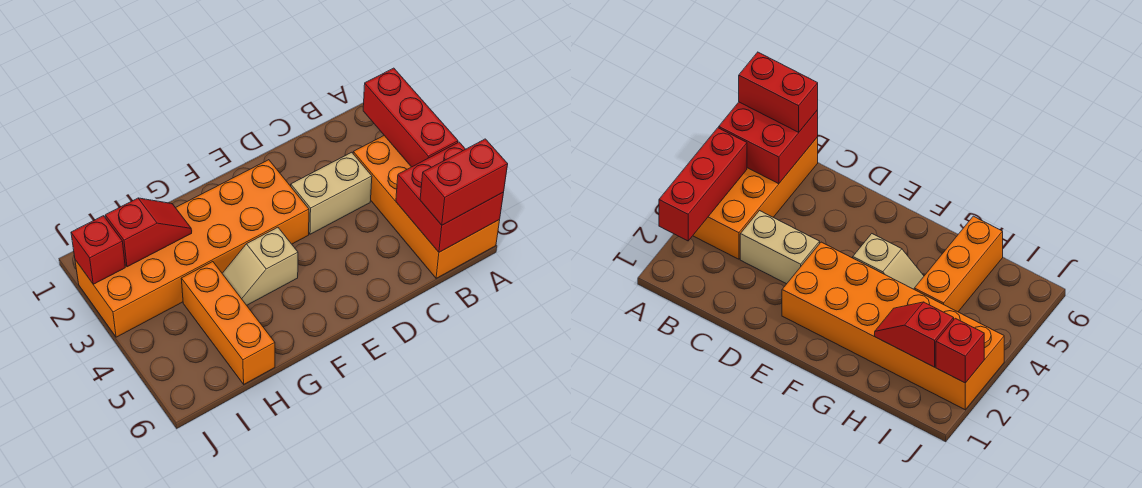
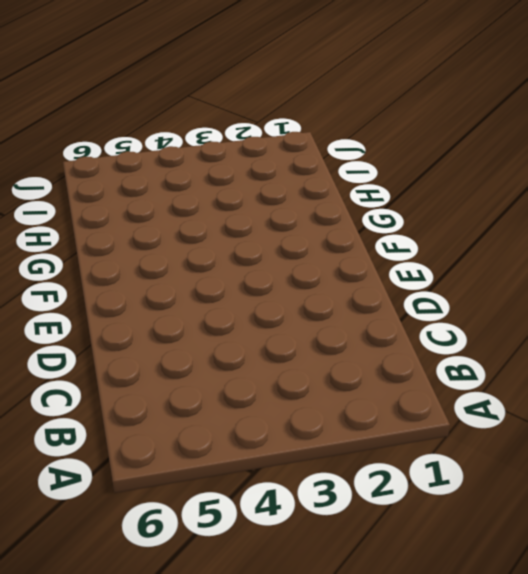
none -> orange brick A3:B6 level 1
none -> tan brick C3:D3 level 1

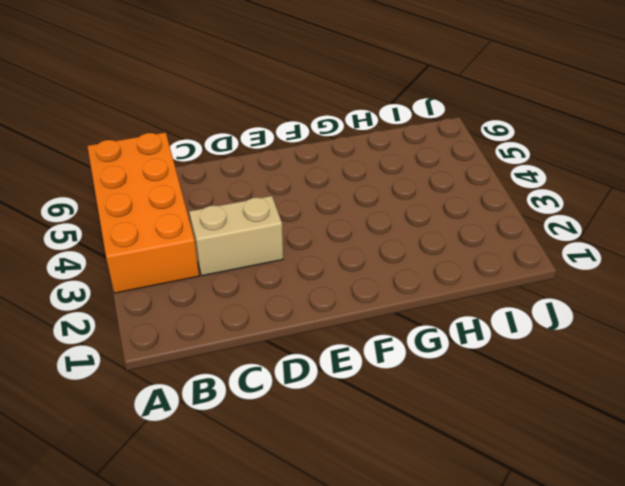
none -> orange brick E2:J3 level 1
none -> tan slope F4:G4 level 1 top F

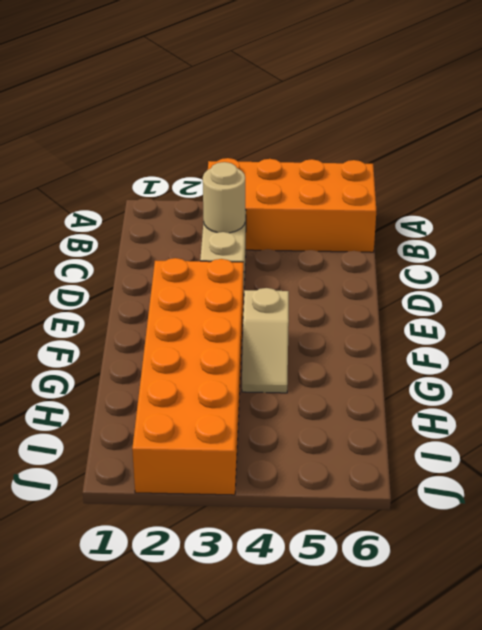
tan round brick C3 level 2 -> none
none -> orange brick H4:H6 level 1
none -> red brick A2:A4 level 2

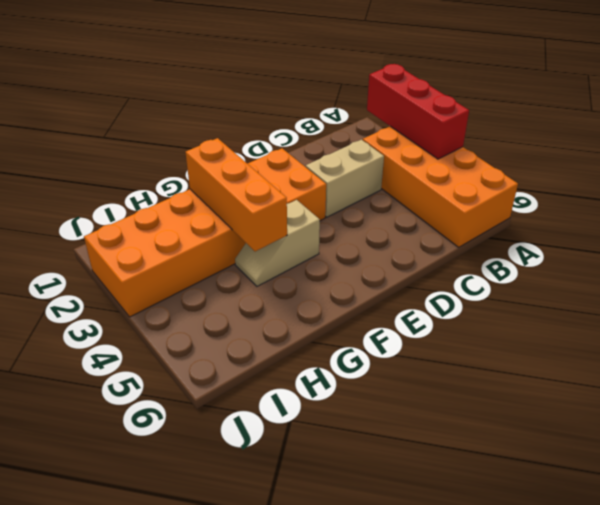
orange brick G2:G4 level 2 -> orange brick H4:H6 level 1
none -> red brick A5:B6 level 2
none -> red slope H2:I2 level 2 top I

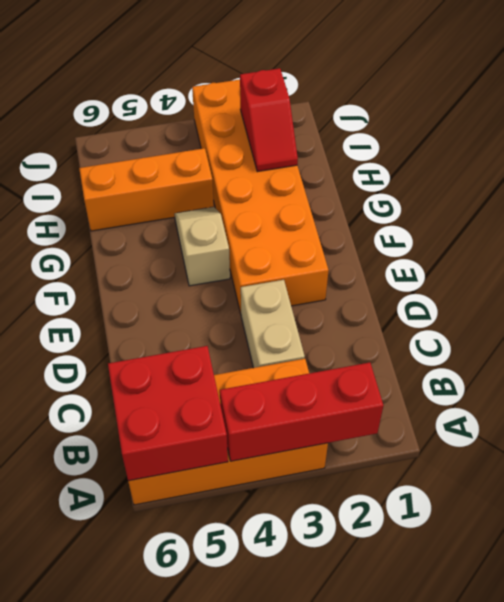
none -> red brick J2 level 2
none -> red brick A6:B6 level 3

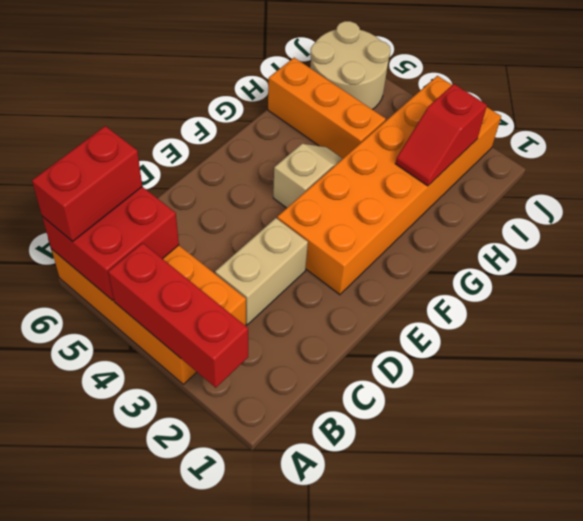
tan round brick I5:J6 level 1 -> none
none -> red brick J2 level 2

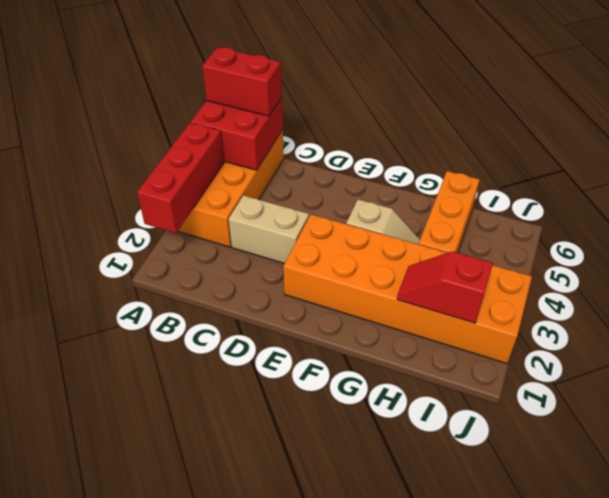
none -> red brick J2 level 2

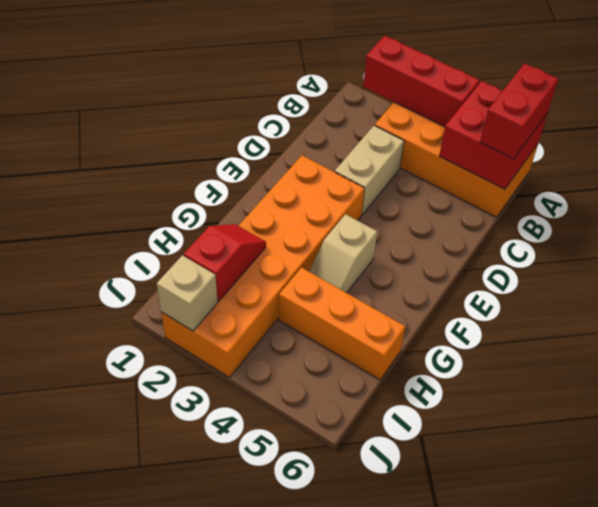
tan brick J2 level 2 -> red brick J2 level 2

